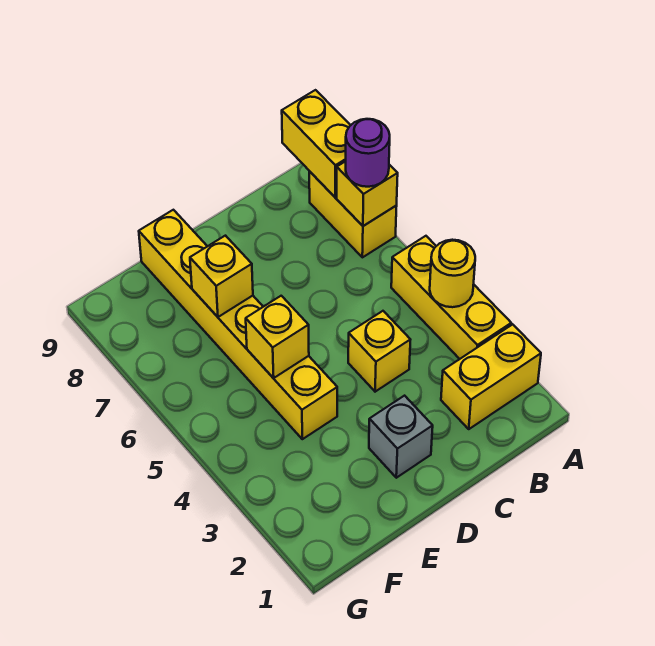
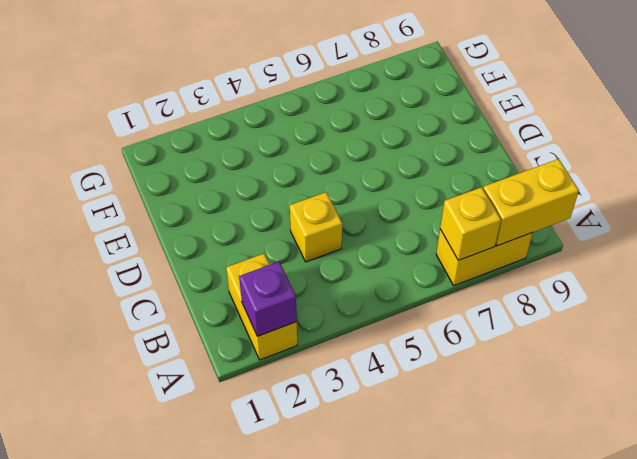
purple brick A2 level 2 -> none
none -> yellow brick A3:A5 level 1
none -> grey brick D2 level 1
none -> yellow brick E4:E9 level 1

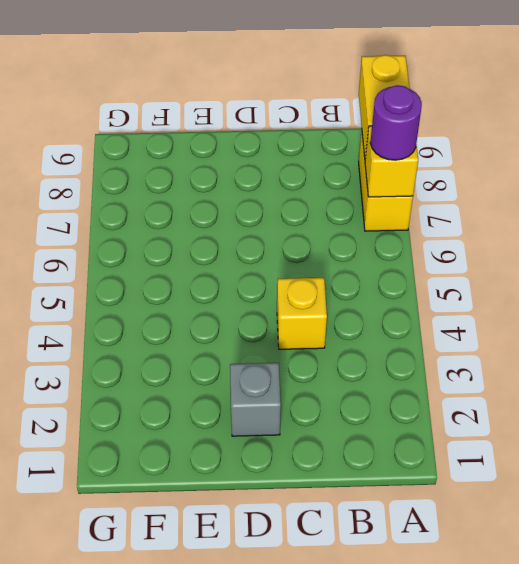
none -> yellow brick A2:B2 level 1
none -> yellow brick A3:A5 level 1
none -> yellow brick E4:E9 level 1

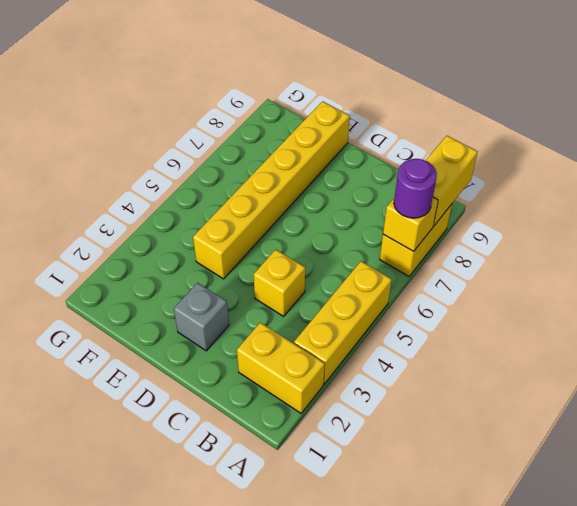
none -> yellow round brick A4 level 2
none -> yellow brick E5 level 2
none -> yellow brick E7 level 2

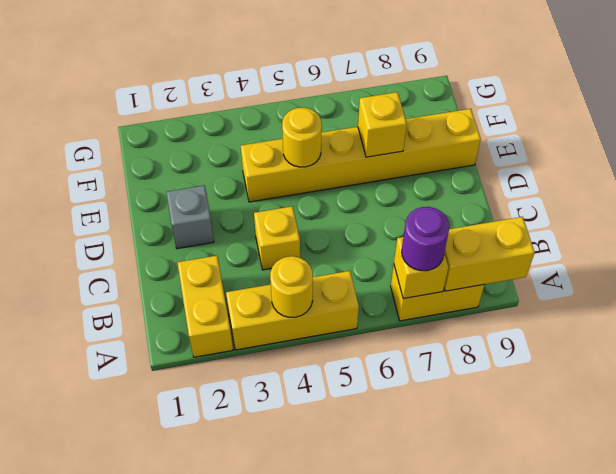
yellow round brick E5 level 2 -> yellow brick E5 level 2

